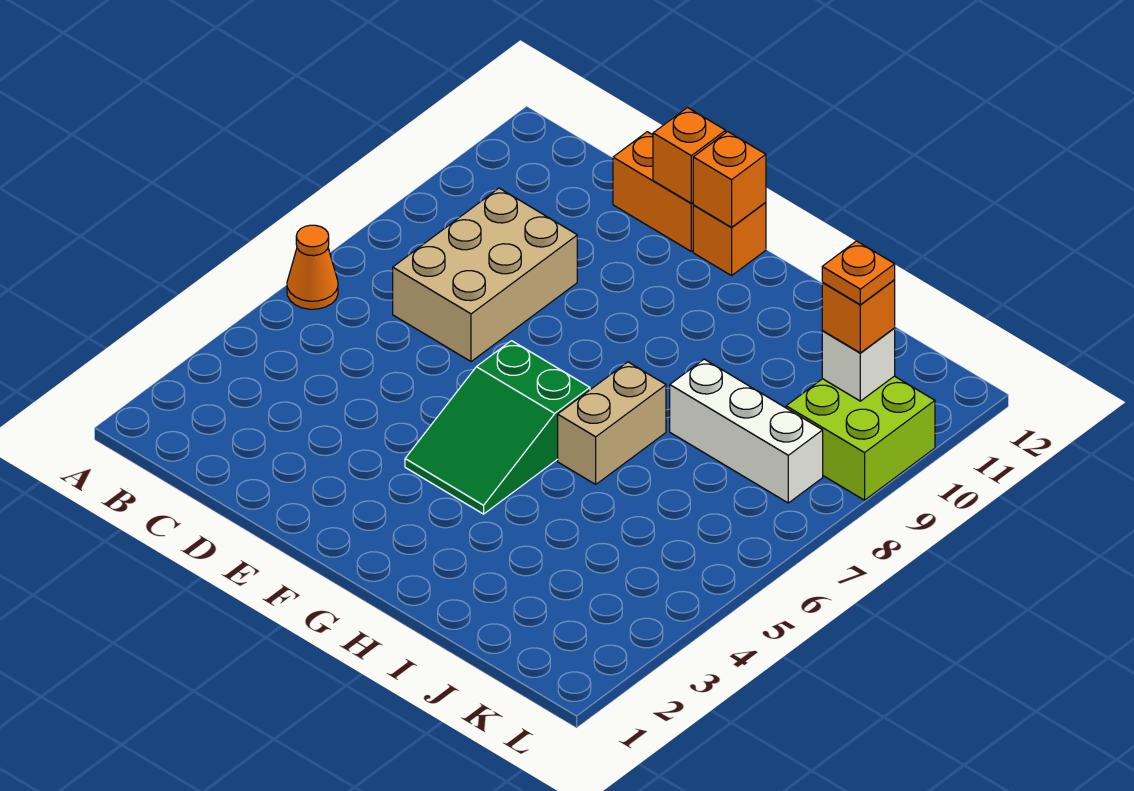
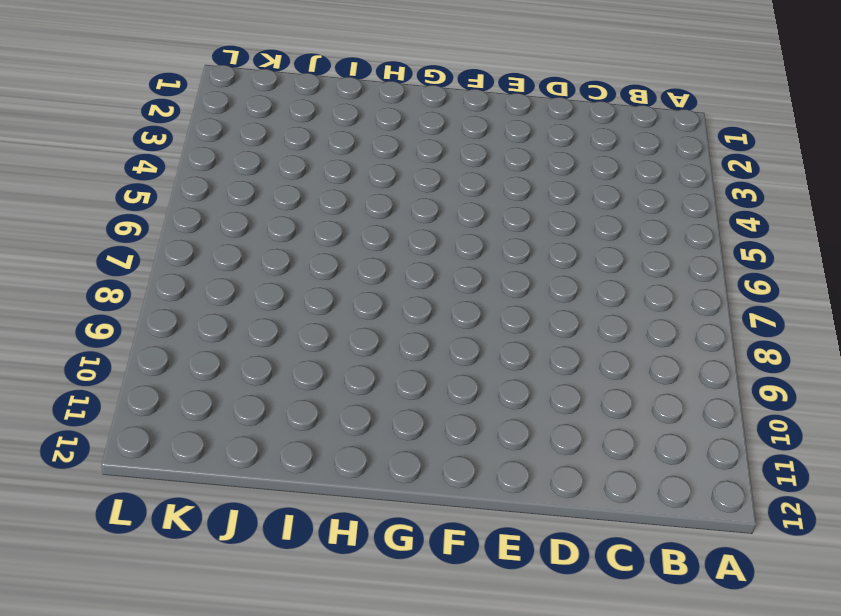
none -> orange cone A6 level 1
none -> tan brick C7:D9 level 1
none -> orange brick D12:E12 level 1

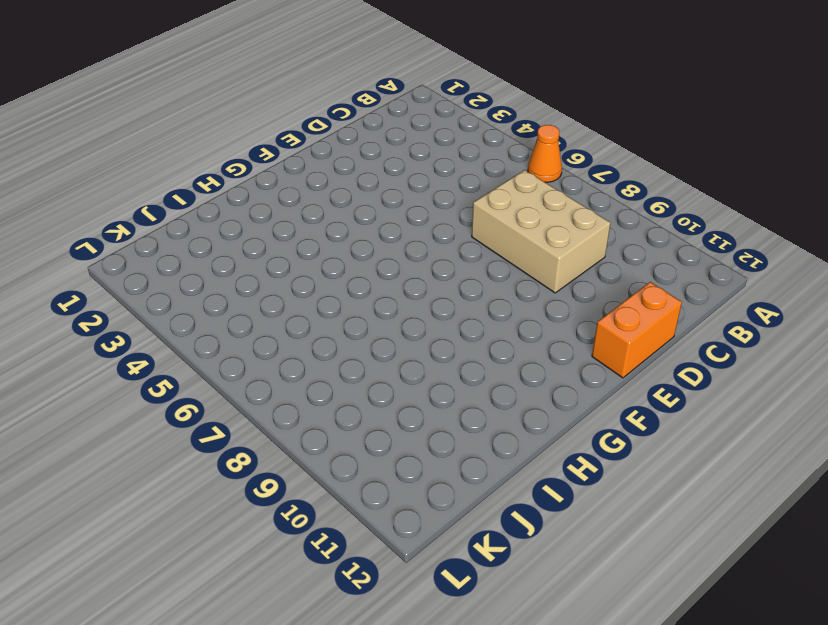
none -> green slope F4:G6 level 1 top 6
none -> orange brick F12 level 1
none -> tan brick H6:H7 level 1

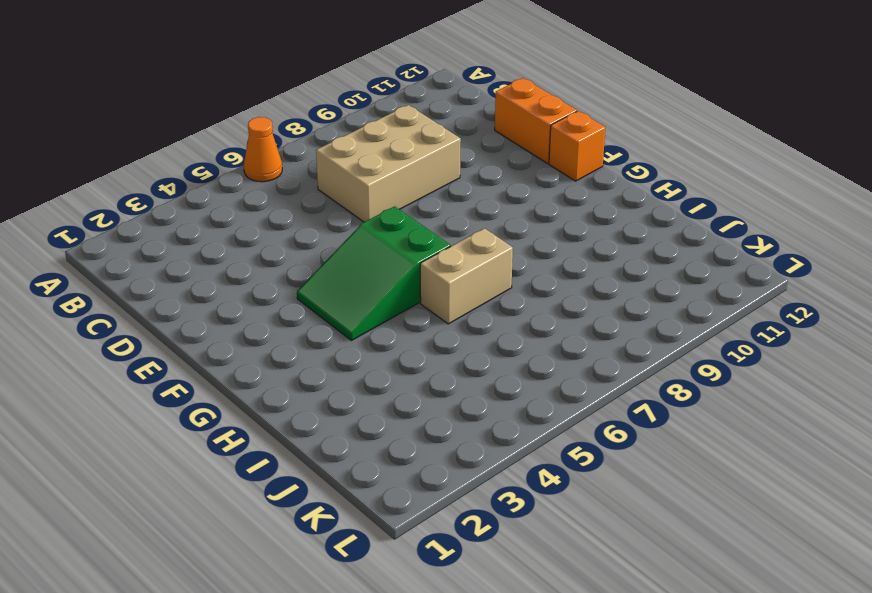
none -> white brick I8:K8 level 1
none -> lime brick K9:L10 level 1
none -> orange brick E12 level 2

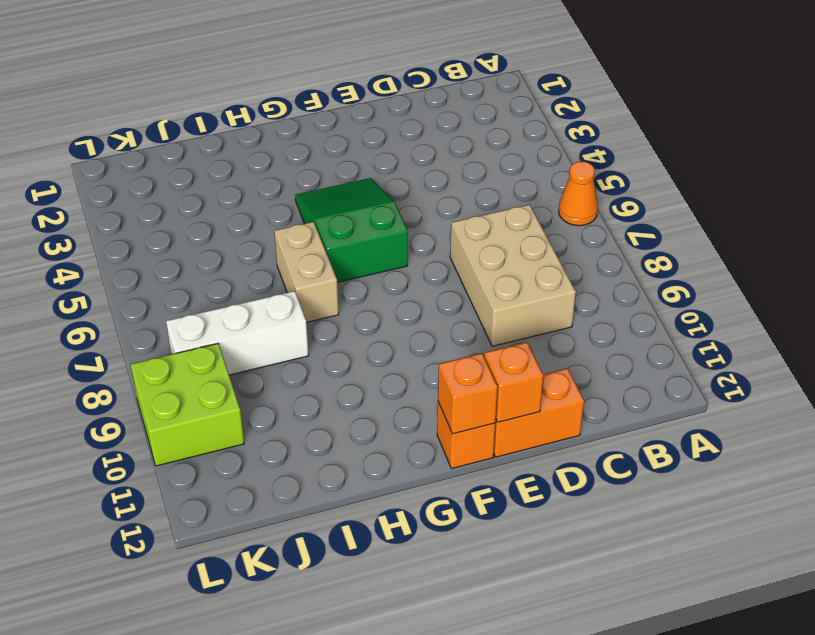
none -> white brick K10 level 2
none -> orange brick K10 level 3
none -> orange plate K10 level 4

